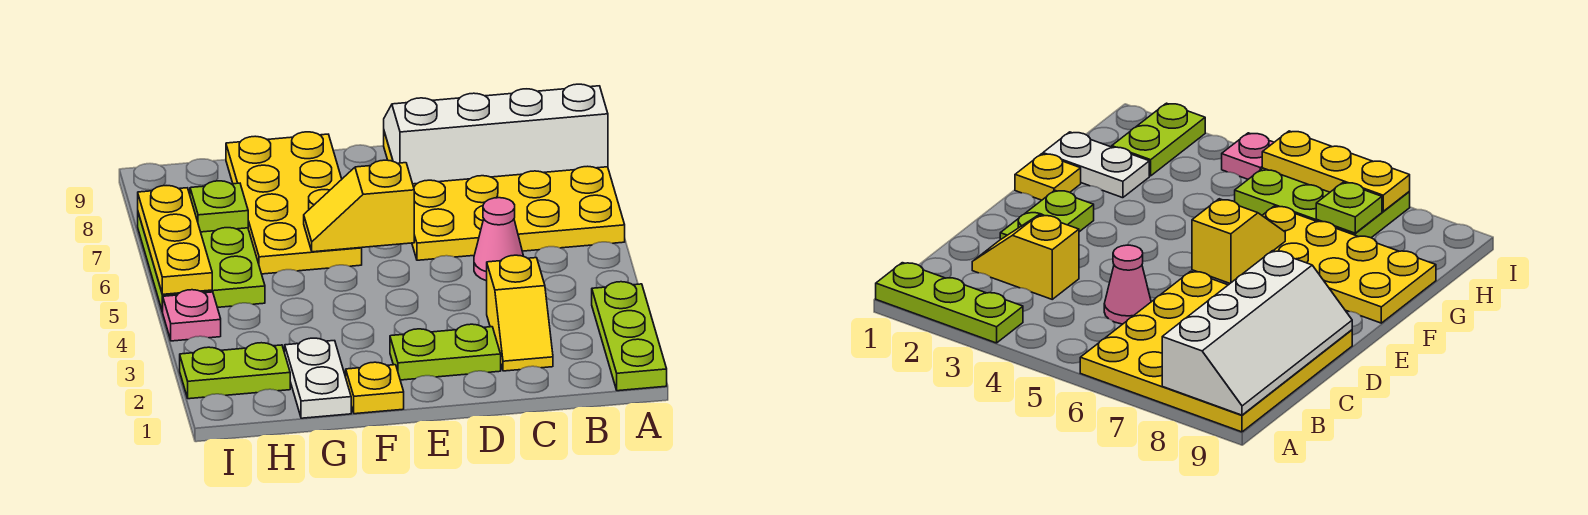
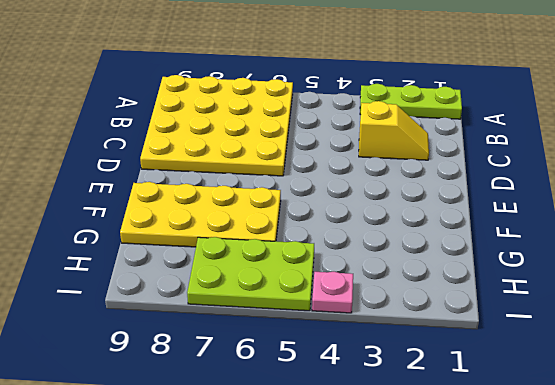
none -> pink cone C5 level 1
none -> lime plate D2:E2 level 1
none -> yellow plate F1 level 1

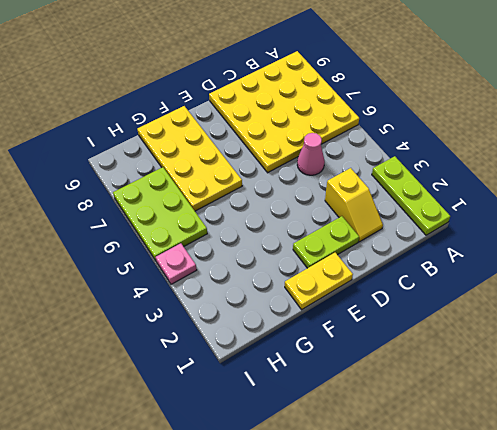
yellow plate E1:F1 level 1 -> yellow plate F1 level 1
none -> white plate G1:G2 level 1
none -> lime plate H2:I2 level 1
none -> white slope A8:D9 level 2 top 8

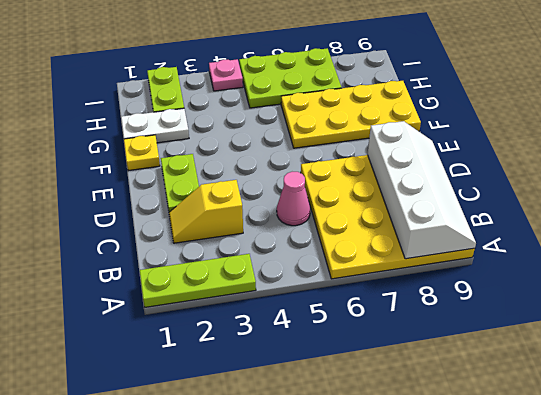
none -> yellow slope E6:F6 level 2 top E
none -> lime plate H7 level 2
none -> yellow plate I5:I7 level 2

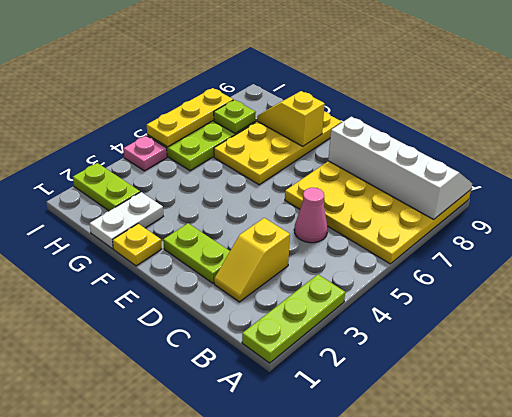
yellow slope F8:G8 level 2 top F -> yellow slope E6:F6 level 2 top E

